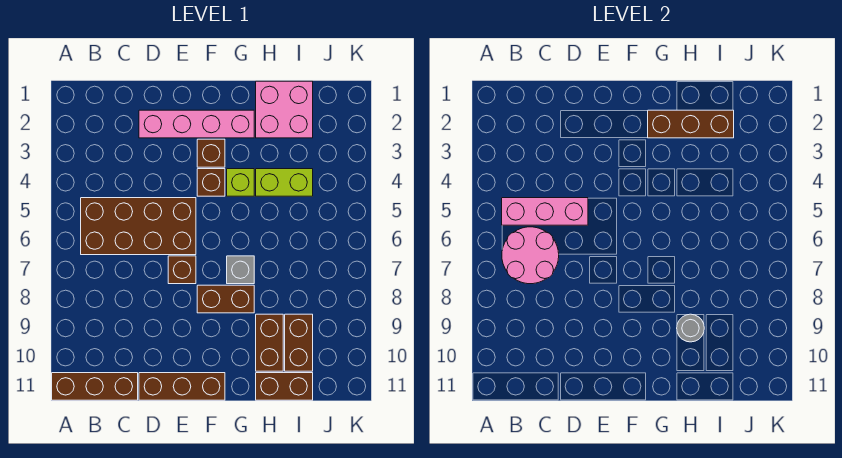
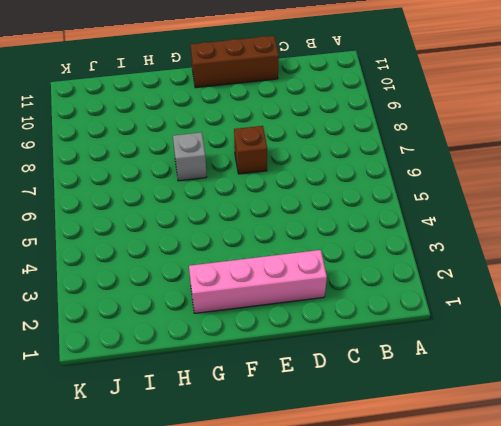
none -> brown brick A11:C11 level 1
none -> brown brick B5:E6 level 1
none -> brown brick F3 level 1

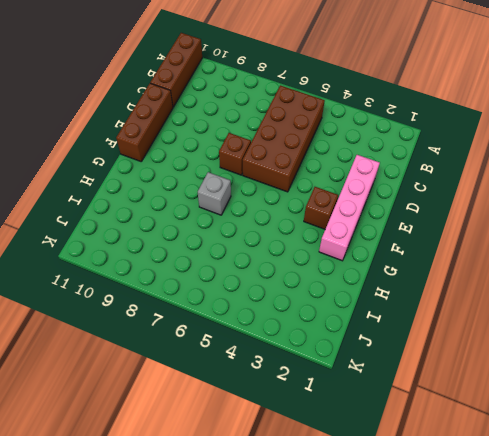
none -> brown brick F4 level 1
none -> brown brick F8:G8 level 1
none -> lime brick G4 level 1

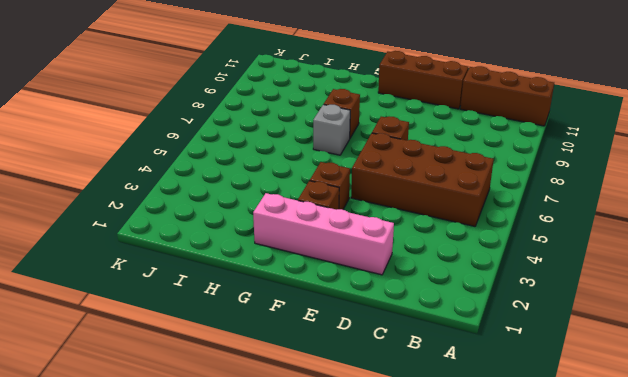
brown brick G8 level 1 -> brown brick F8:G8 level 1
none -> lime brick G4 level 1
none -> pink brick H1:I2 level 1
none -> lime brick H4:I4 level 1

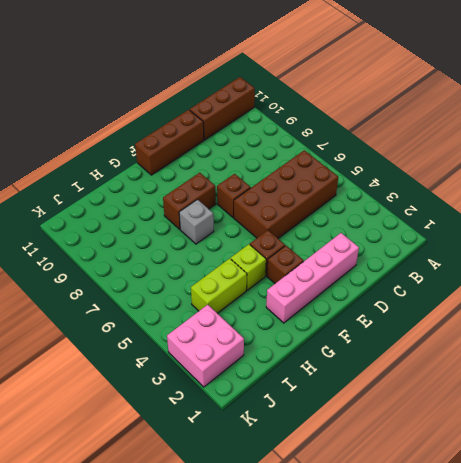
pink brick J2:K3 level 1 -> pink brick H1:I2 level 1
none -> brown brick H9:H10 level 1
none -> brown brick H11:I11 level 1
none -> brown brick I9:I10 level 1

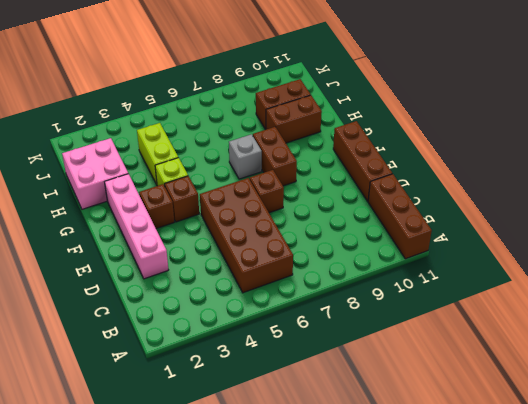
none -> brown brick H11:I11 level 1
none -> pink brick B5:D5 level 2
none -> pink round brick B6:C7 level 2

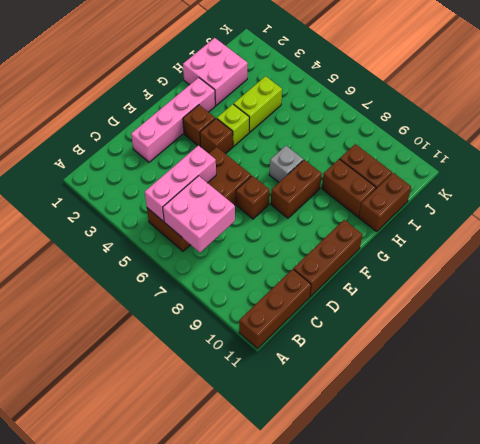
pink brick B6:C7 level 2 -> pink round brick B6:C7 level 2
none -> brown brick G2:I2 level 2
none -> grey round brick H9 level 2

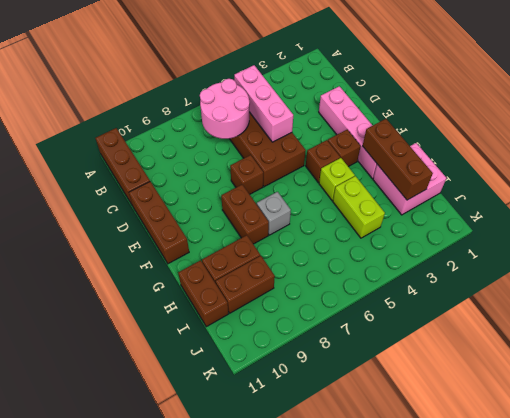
none -> grey round brick H9 level 2

